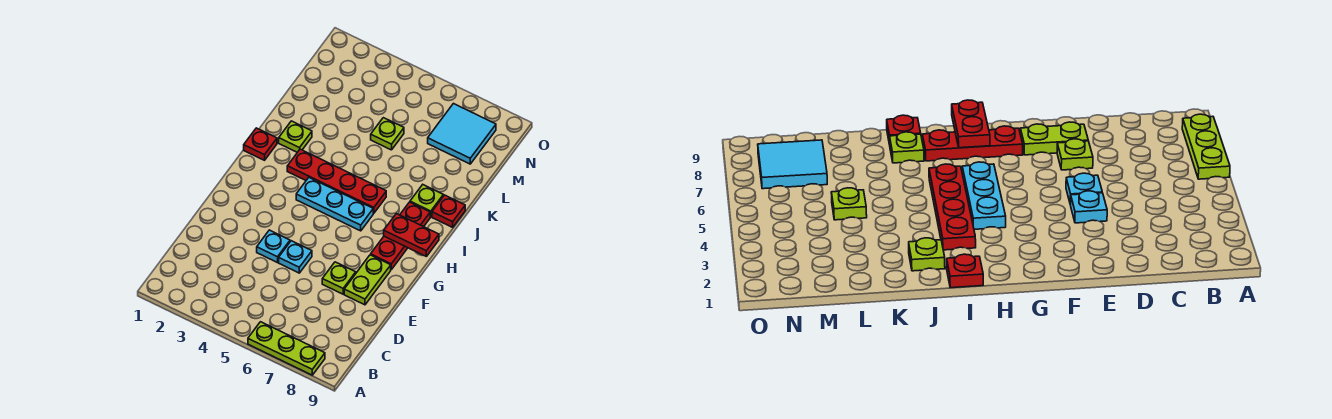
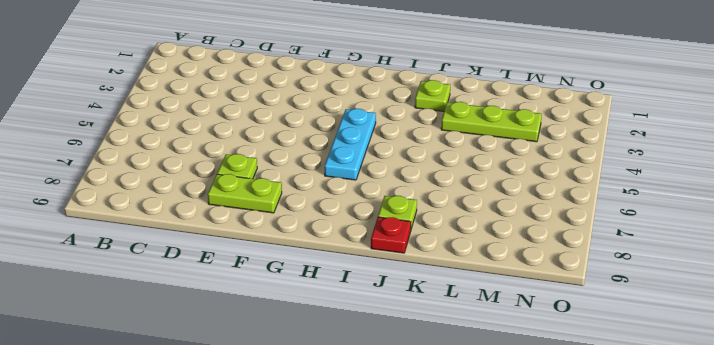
lime plate K3:M3 level 1 -> lime plate A6:A8 level 1
none -> cyan plate E4 level 1
none -> cyan plate E5 level 1
none -> red plate G8:I8 level 1

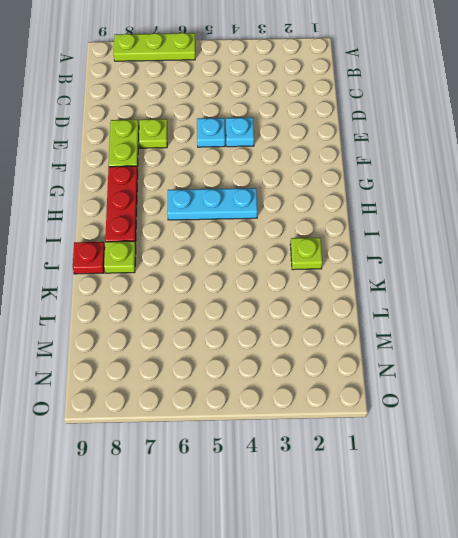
none -> red plate I1 level 1
none -> red plate I3:I6 level 1
none -> lime plate L5 level 1

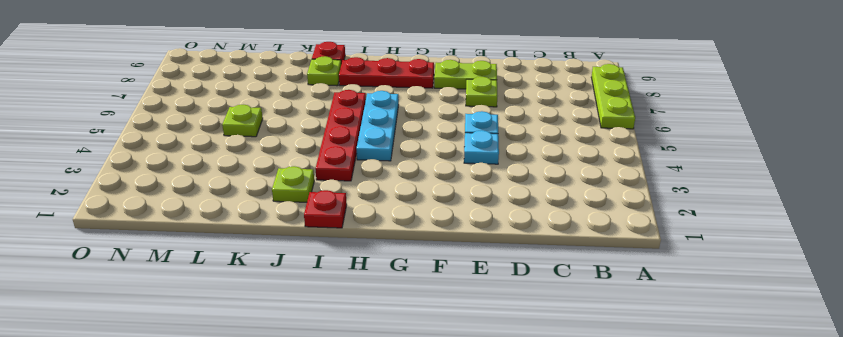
none -> cyan tile M7:N8 level 1
none -> red plate H8:H9 level 2

